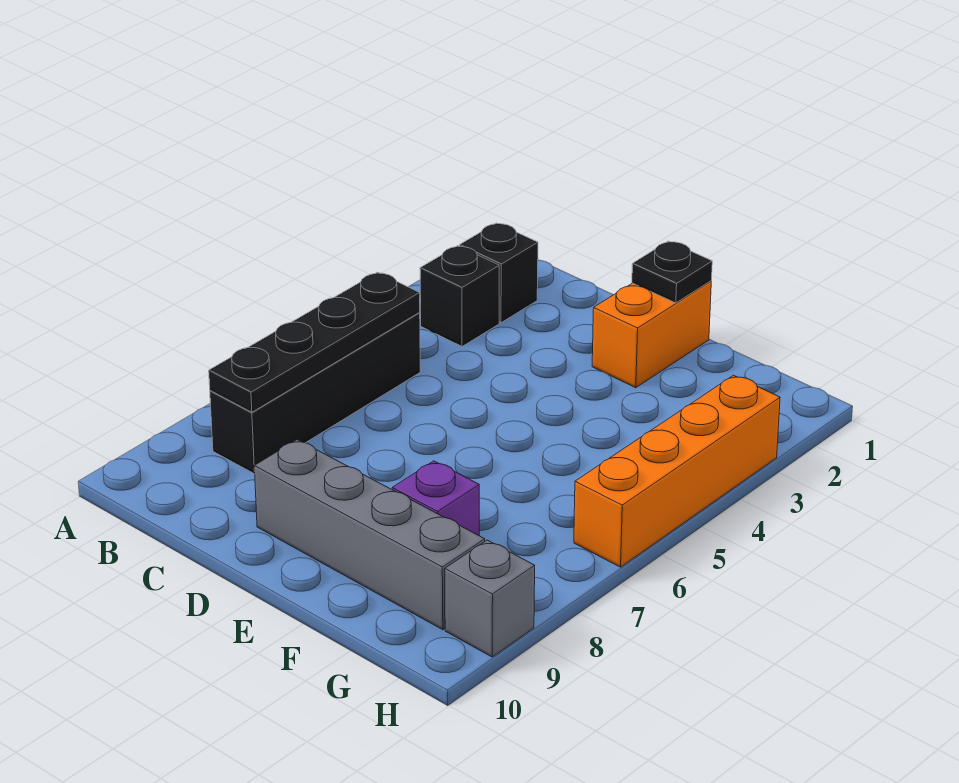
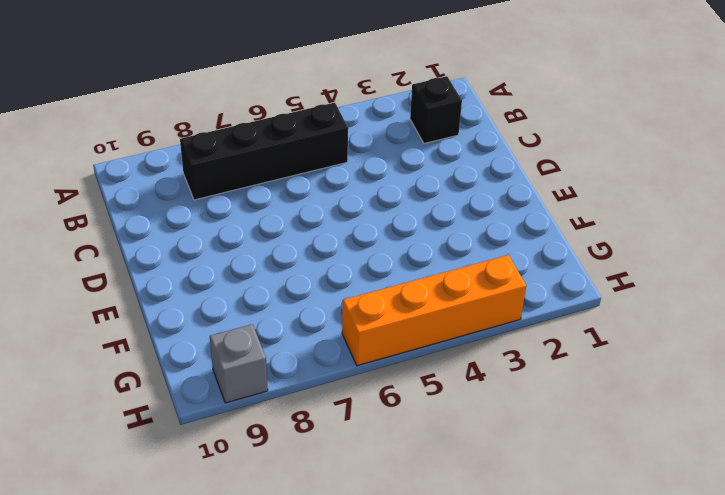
none -> black brick B3 level 1
none -> grey brick D9:G9 level 1

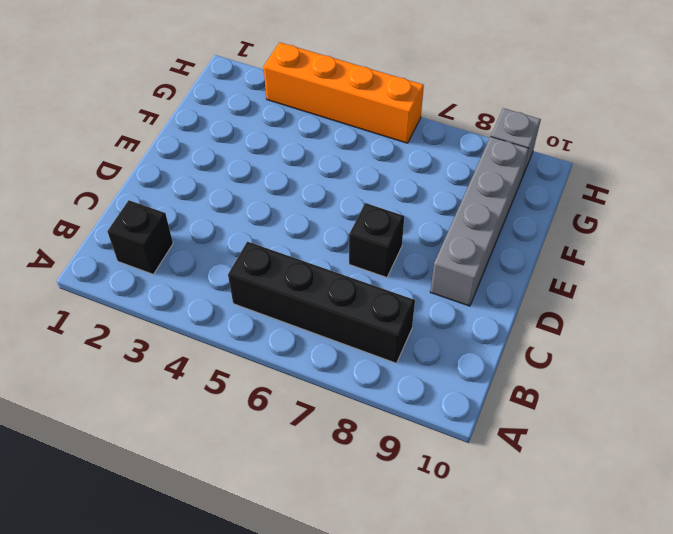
black brick D7 level 1 -> black brick B3 level 1
none -> orange brick E1:E2 level 1
none -> purple brick F8 level 1

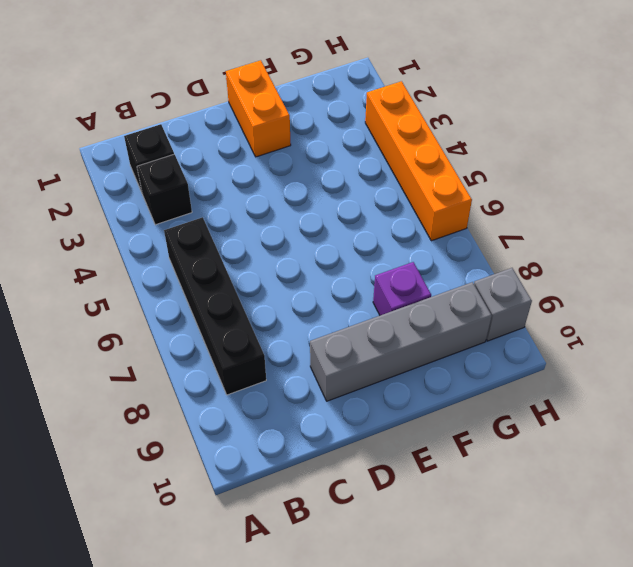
none -> black plate B5:B8 level 2
none -> black plate E1 level 2

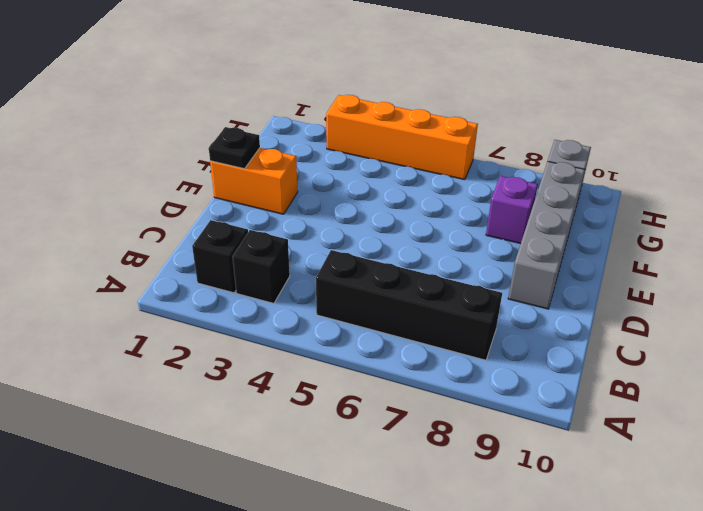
none -> black plate B5:B8 level 2

